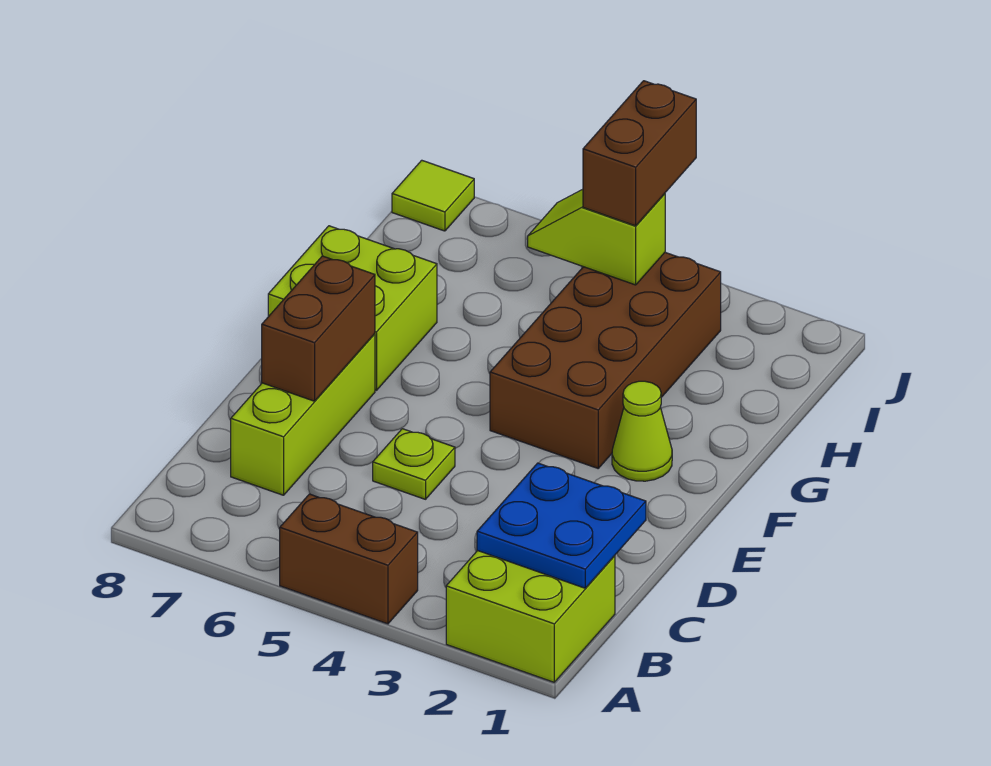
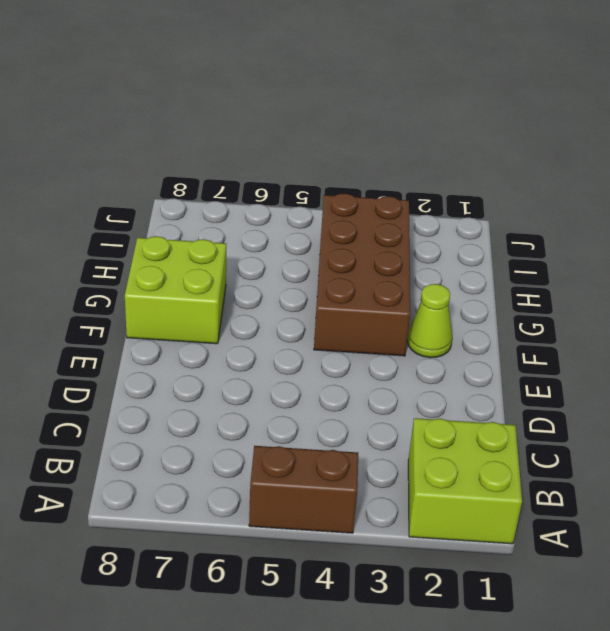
none -> lime brick C7:E7 level 1
none -> lime plate D5 level 1
none -> lime tile J8 level 1

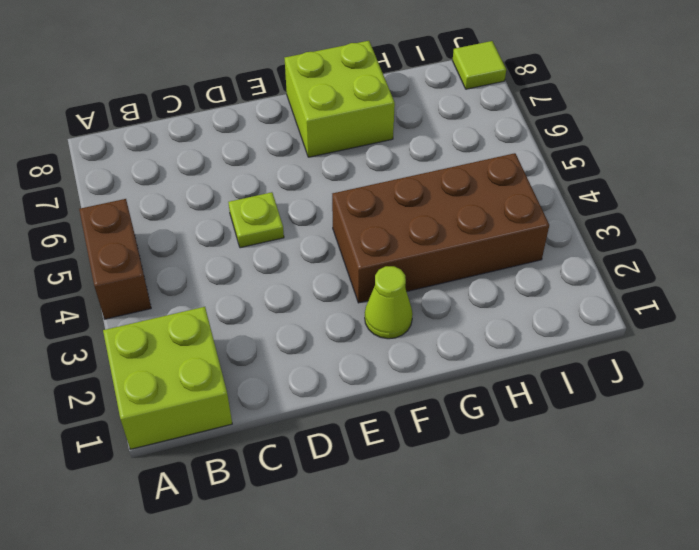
none -> lime brick C7:E7 level 1
none -> blue plate B1:C2 level 2
none -> brown brick D7:E7 level 2

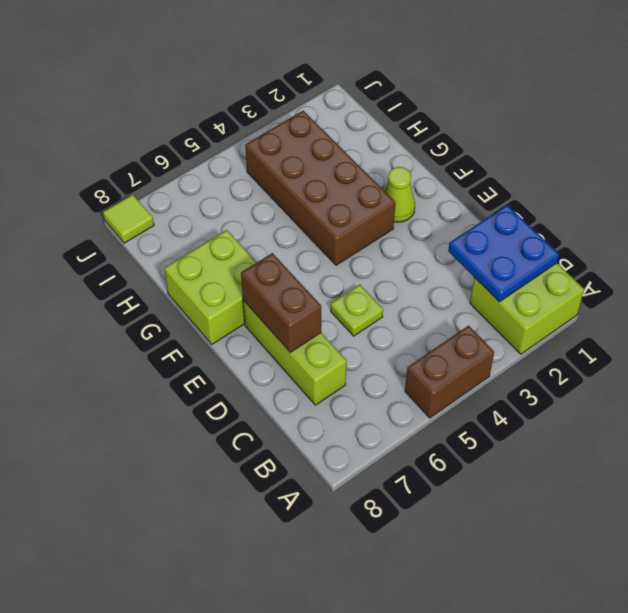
none -> lime slope I4:I5 level 2 top 4
none -> brown brick I4:J4 level 3

